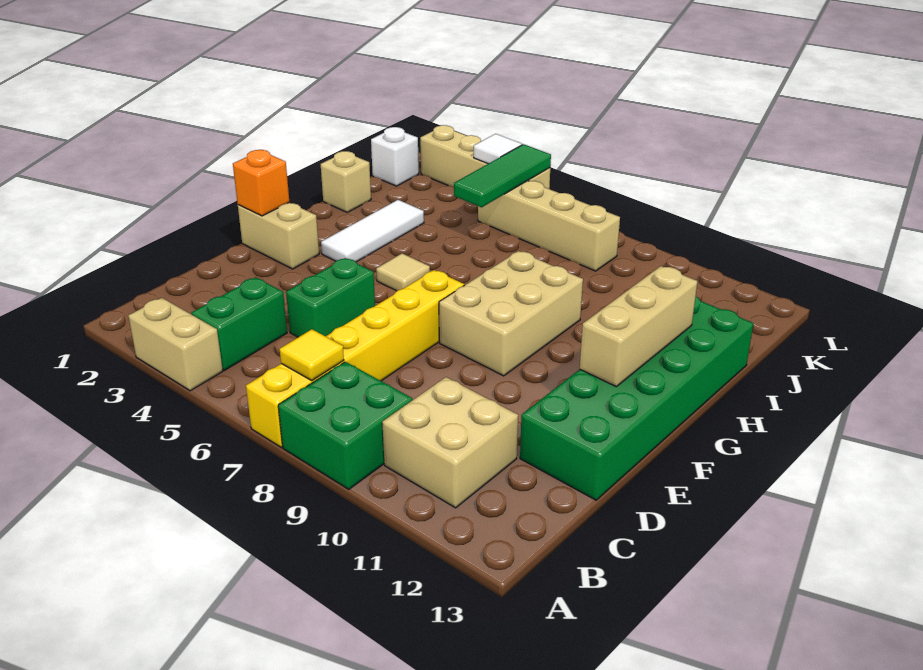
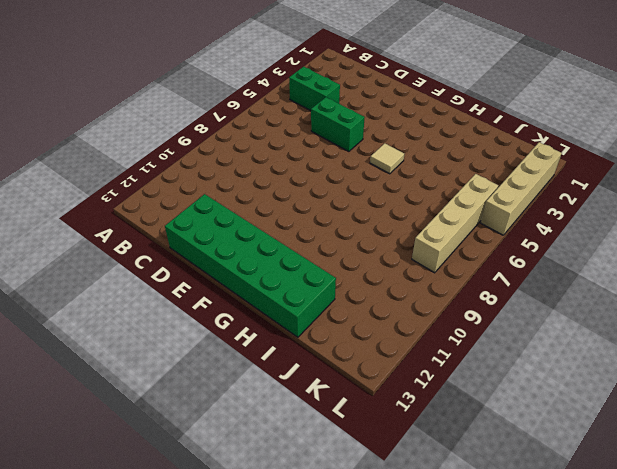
none -> tan brick A3:A4 level 1
none -> yellow brick A7:F7 level 1
none -> green brick A8:B9 level 1

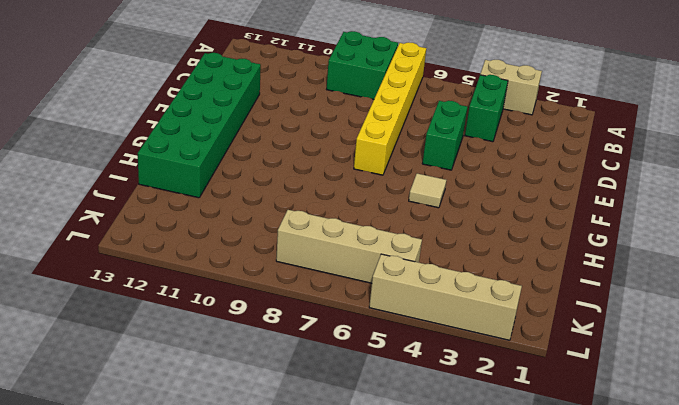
none -> tan brick B10:C11 level 1
none -> tan brick F1:F2 level 1
none -> tan brick F8:H9 level 1

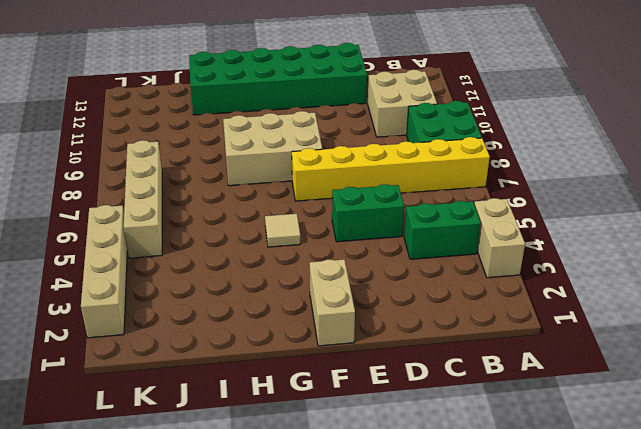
none -> white tile G3:I3 level 1
none -> tan brick I1 level 1
none -> white brick K1 level 1

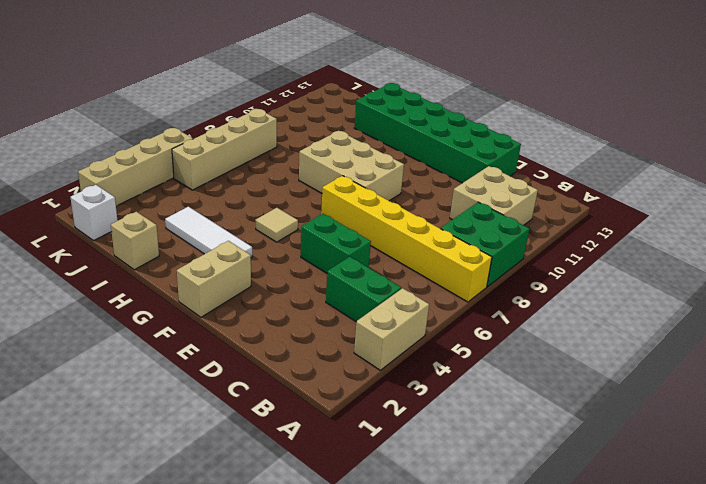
none -> yellow tile B7 level 2
none -> orange brick F1 level 2
none -> tan brick F12:H12 level 2

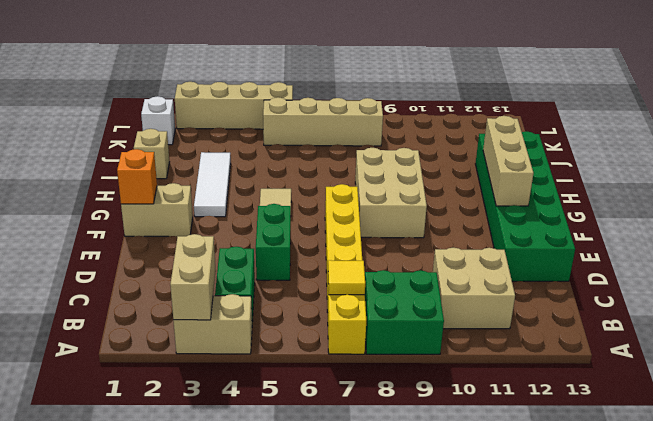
tan brick A3:B3 level 2 -> none
none -> green tile J5:L5 level 2
none -> white tile L4 level 2

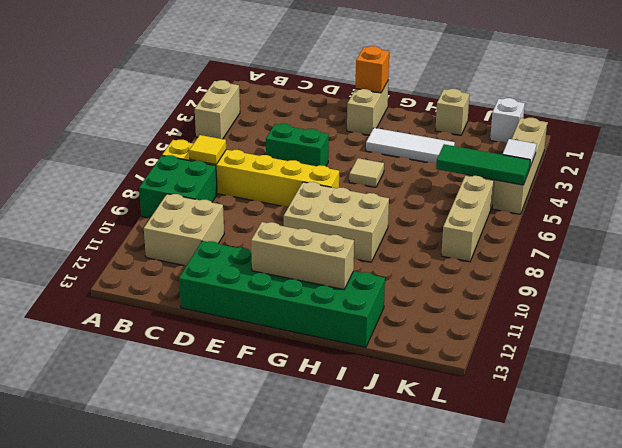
none -> green brick B4:C4 level 1

